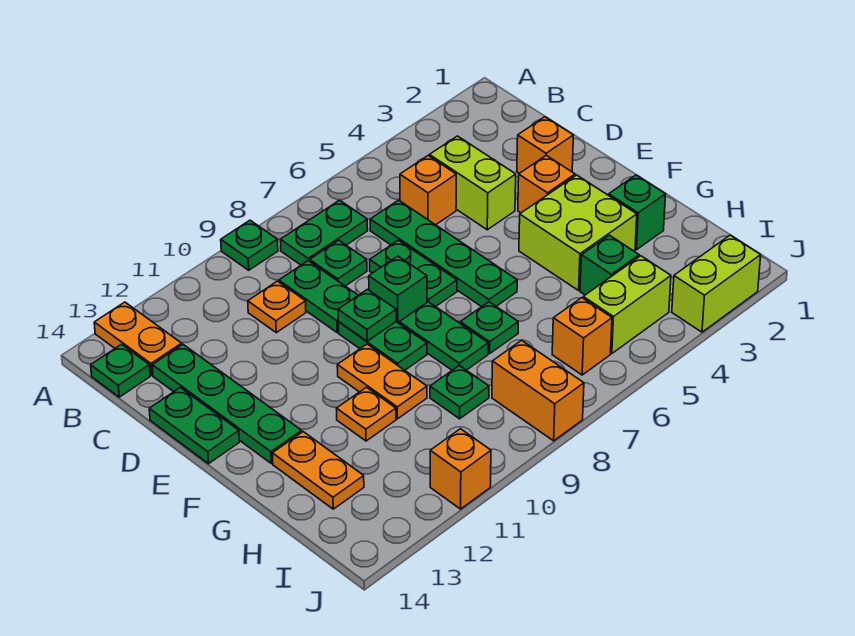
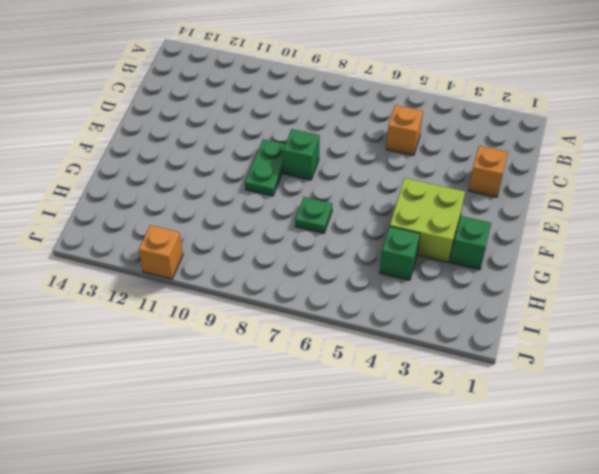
none -> green plate A9 level 1
none -> orange plate A13:B13 level 1
none -> green plate B7:B8 level 1
none -> green plate B14 level 1

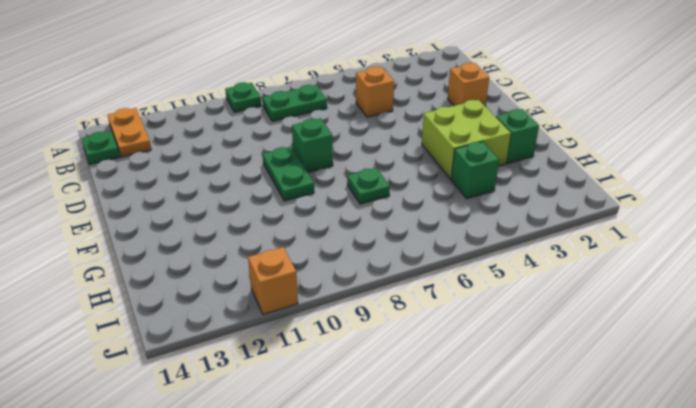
none -> lime brick C4:D4 level 1
none -> green plate C6:F6 level 1
none -> green plate C8 level 1
none -> green plate C9:D9 level 1

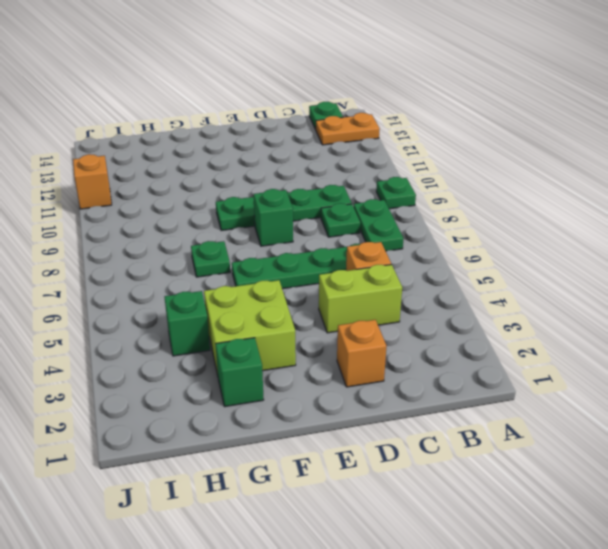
none -> orange plate C10 level 1
none -> green plate C13:F13 level 1
none -> green plate D7:E7 level 1
none -> green plate D14:E14 level 1

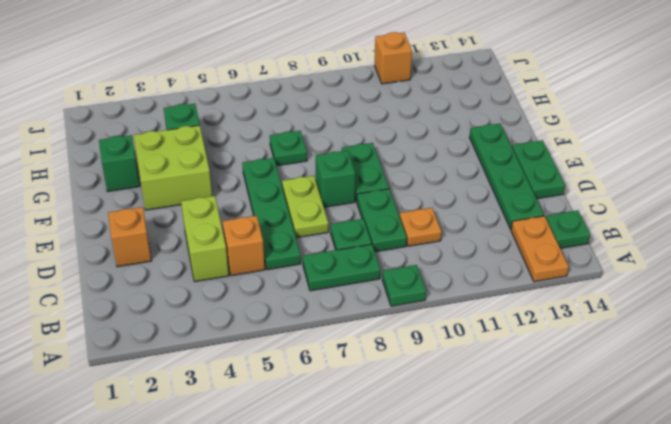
lime plate D7:E7 level 1 -> green plate D7:E7 level 1
none -> orange brick E3 level 1
none -> green plate F8:G8 level 1
none -> orange plate F10:G10 level 1
none -> orange plate G11 level 1

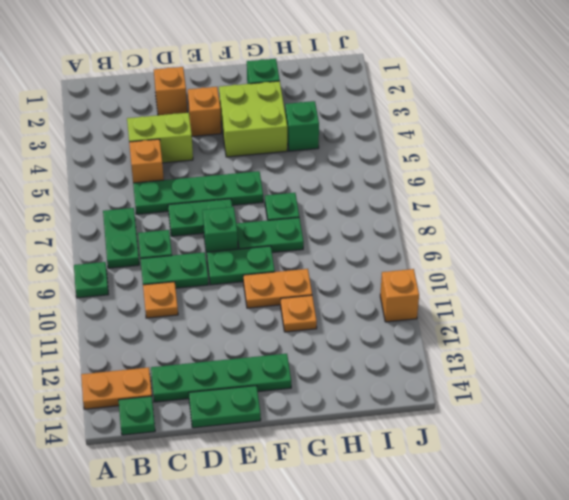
none -> orange plate G13:H13 level 1
none -> green plate H9 level 1
none -> lime brick I4:I5 level 1
none -> orange brick I6 level 1

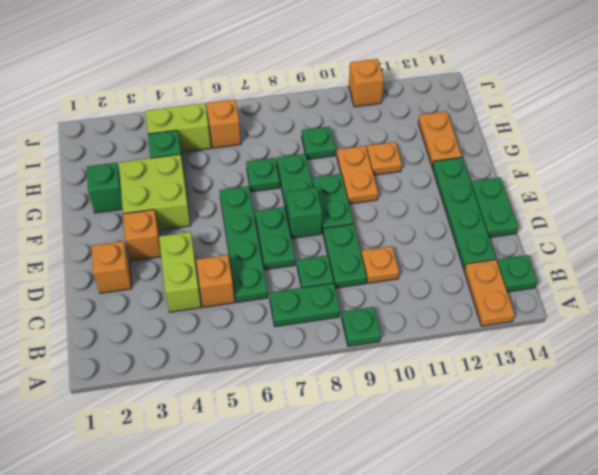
none -> orange brick I8:J8 level 1
none -> lime brick J2:J3 level 1
none -> green plate E9 level 2

